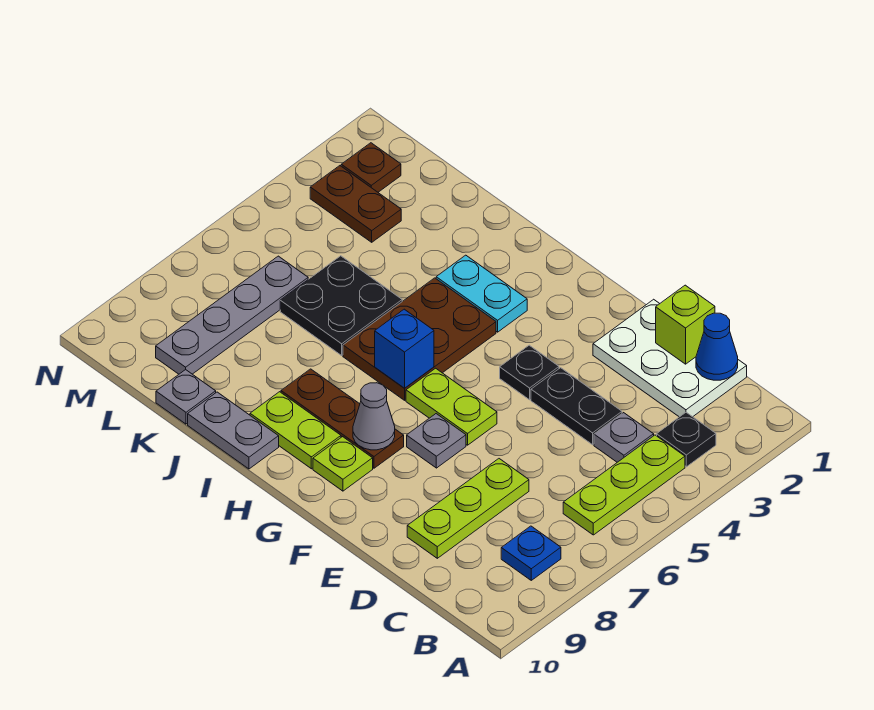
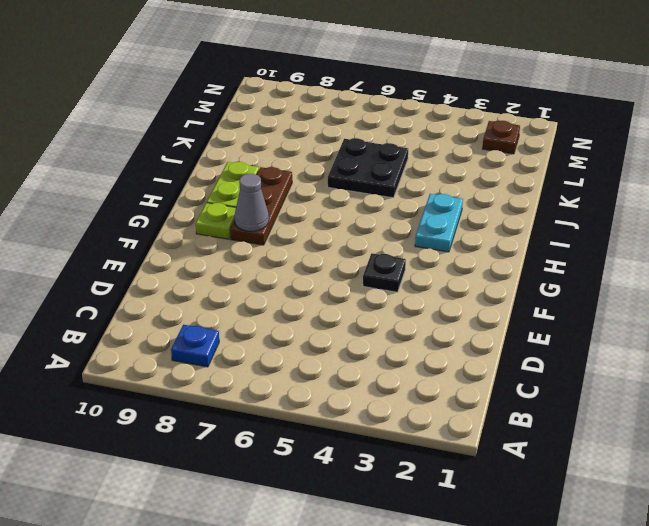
none -> black plate B3 level 1
none -> lime plate B4:B6 level 1
none -> white plate C1:E2 level 1

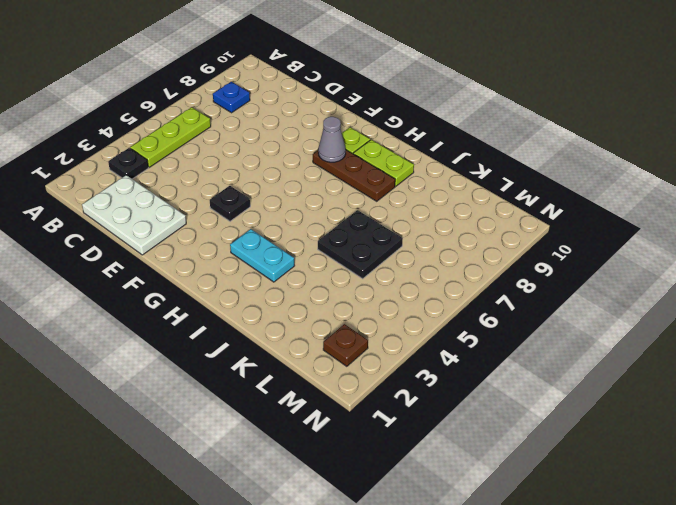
none -> grey plate C4 level 1
none -> black plate D4:E4 level 1
none -> lime plate D7:D9 level 1

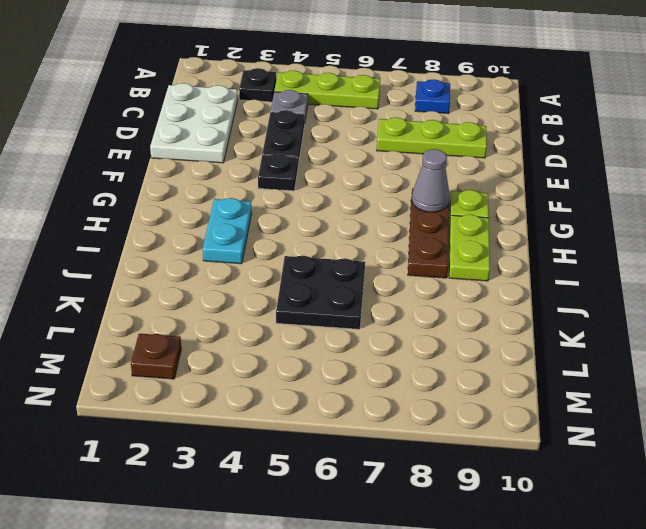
none -> lime plate F6:G6 level 1
none -> grey plate F7 level 1
none -> brown plate H4:I6 level 1

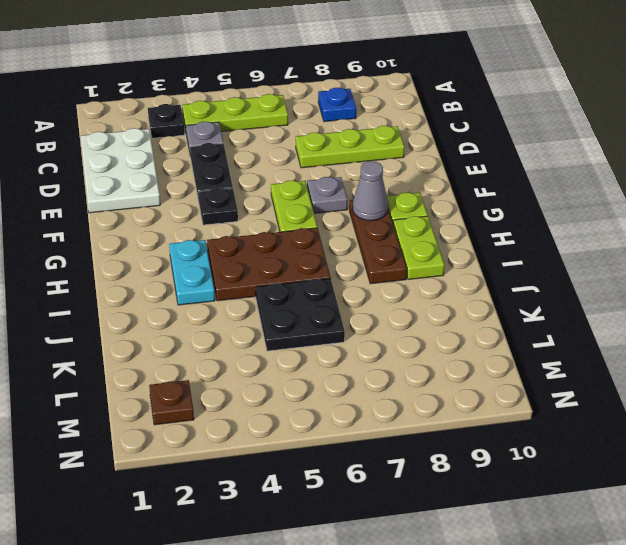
none -> grey plate I10:J10 level 1
none -> grey plate K10 level 1
none -> brown plate L3:M3 level 1

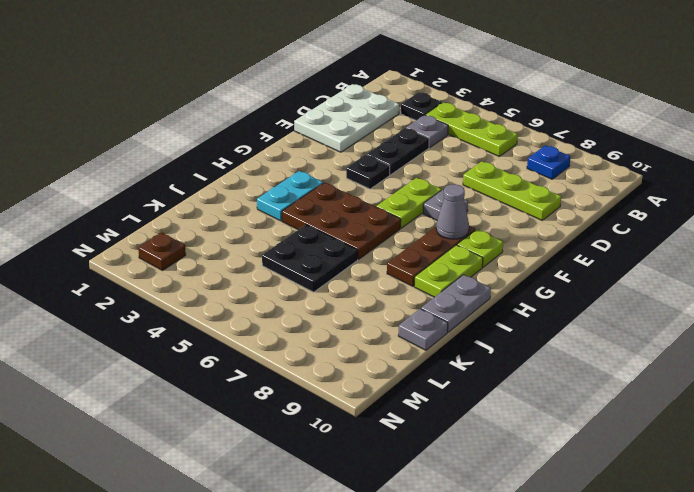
none -> brown plate L3:M3 level 1
none -> grey plate L6:L9 level 1
none -> blue cone C1 level 2

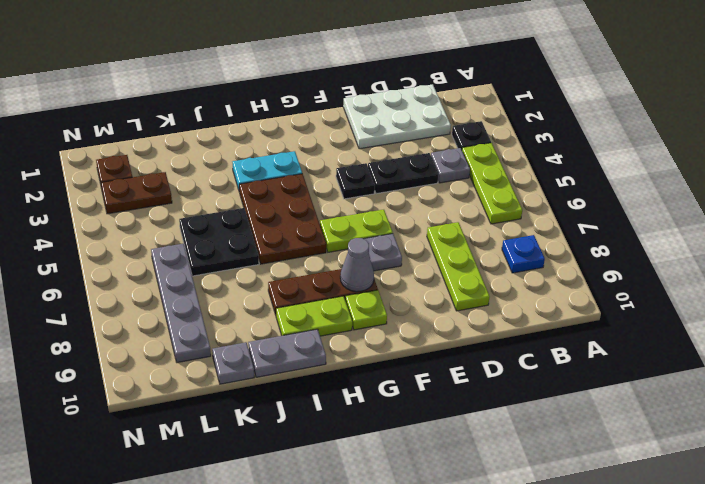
none -> blue cone C1 level 2
none -> lime brick D1 level 2
none -> blue brick H6 level 2

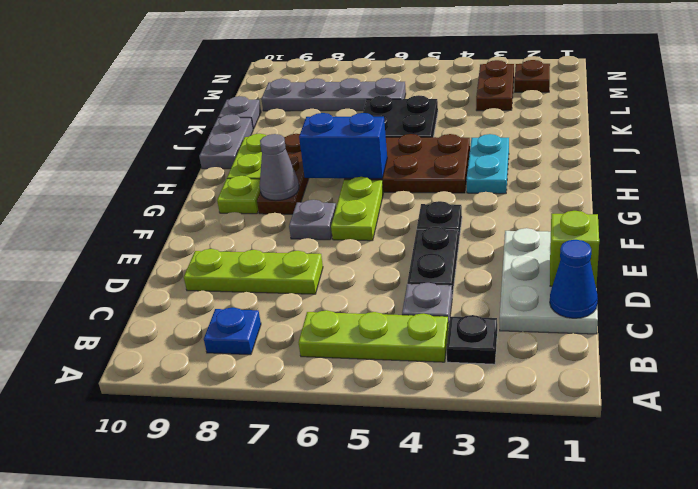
blue brick H6:H7 level 2 -> blue brick H6 level 2

